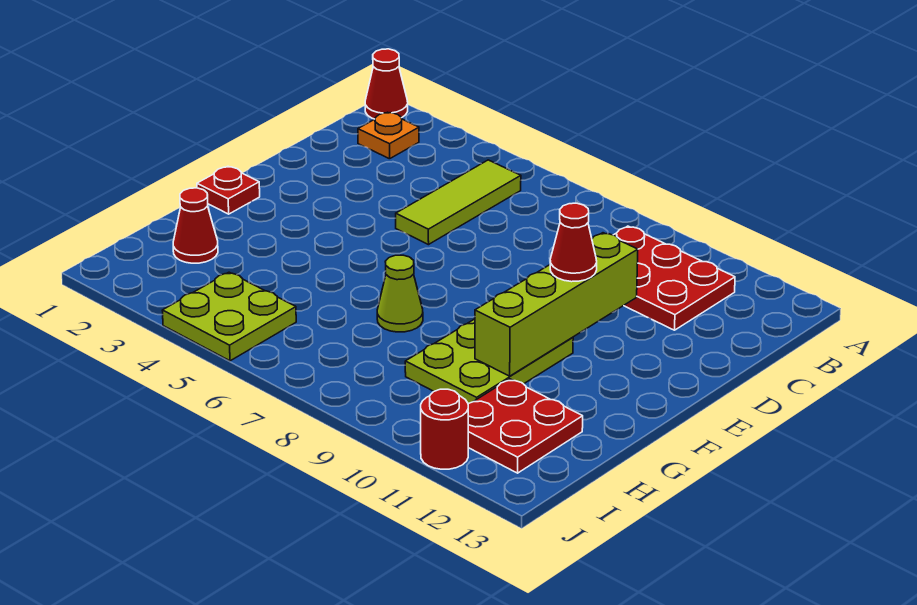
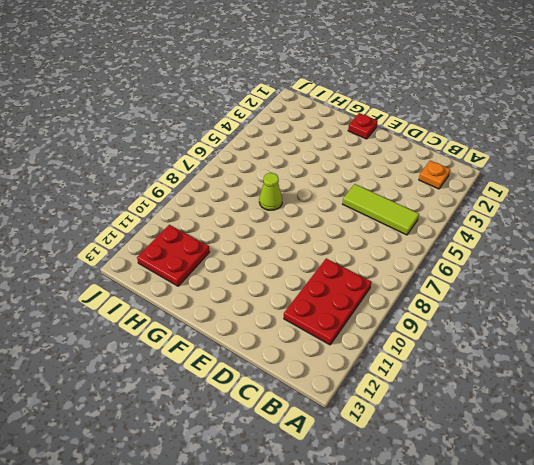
none -> red cone A1 level 1
none -> lime plate F9:H10 level 1
none -> red cone H2 level 1

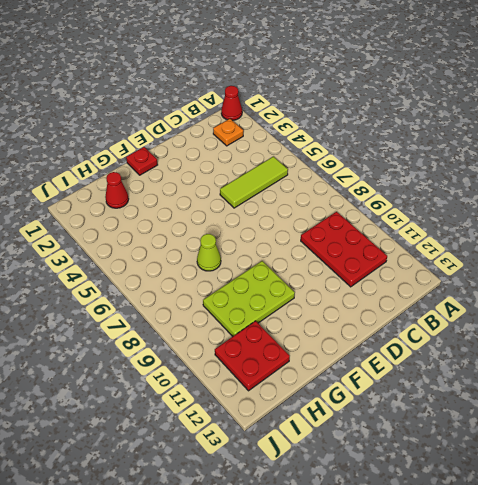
none -> lime plate I4:J5 level 1
none -> red round brick J11 level 1
none -> lime brick D10:G10 level 2

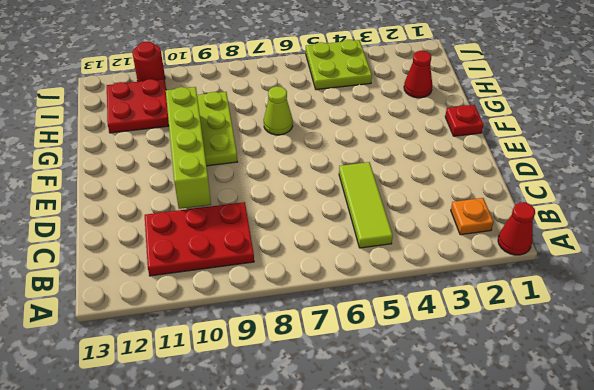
none -> red cone E10 level 3

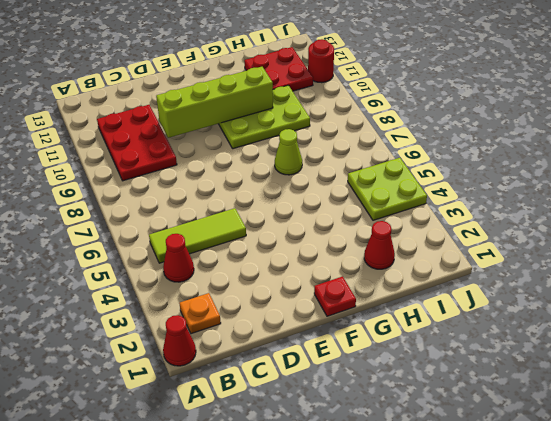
red cone B4 level 1 -> red cone E10 level 3

